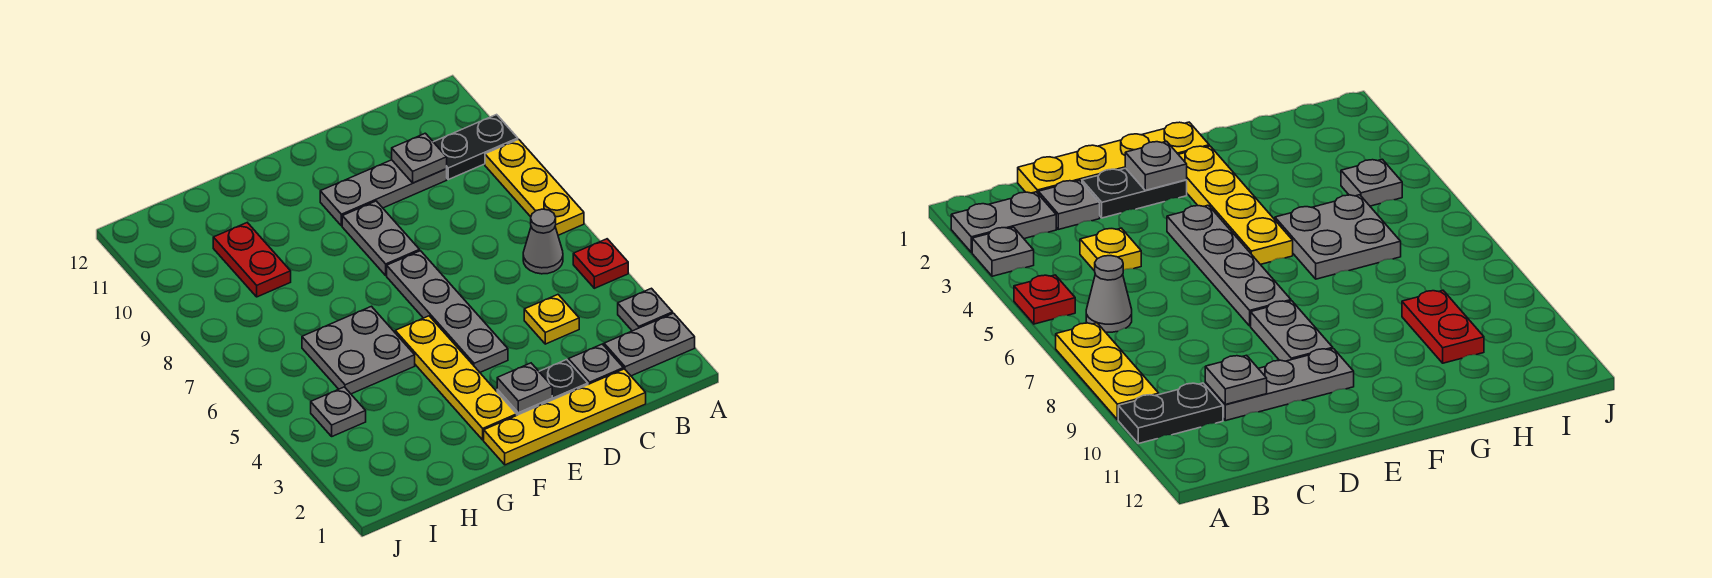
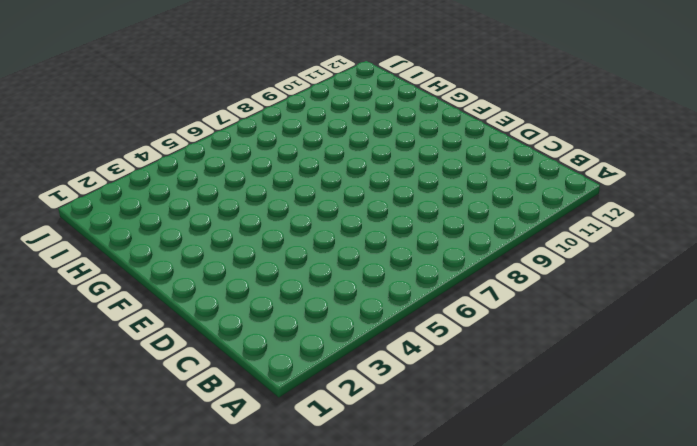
none -> grey plate A2:B2 level 1
none -> grey plate A3 level 1
none -> red plate A5 level 1

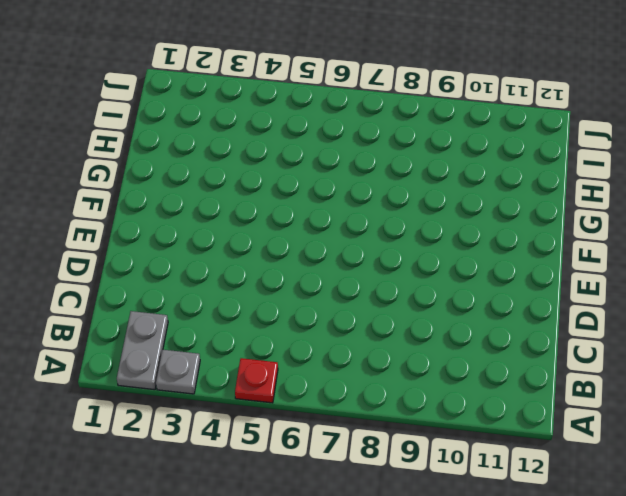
none -> yellow plate A7:A9 level 1
none -> black plate A10:B10 level 1
none -> grey cone B6 level 1

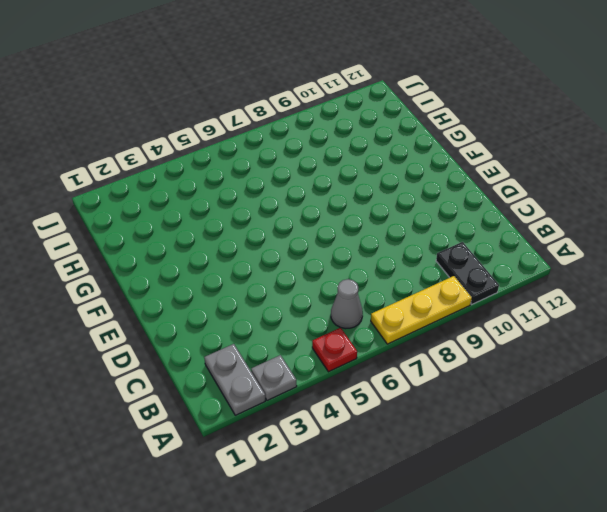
none -> yellow plate C1:F1 level 1
none -> grey plate C2 level 1
none -> yellow plate C4 level 1

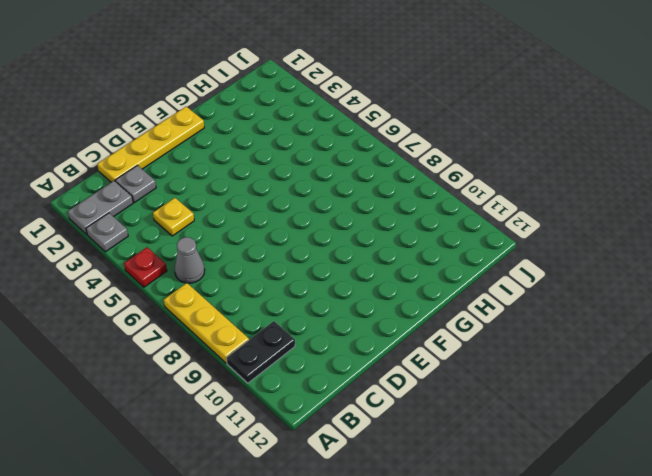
none -> grey plate C10:E10 level 1
none -> black plate D2:E2 level 1
none -> grey plate E4:E7 level 1

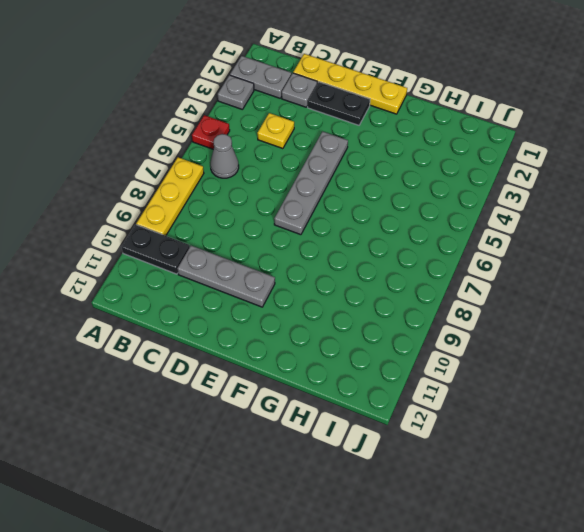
none -> grey plate E8:E9 level 1
none -> yellow plate F2:F5 level 1
none -> grey plate G5:H6 level 1

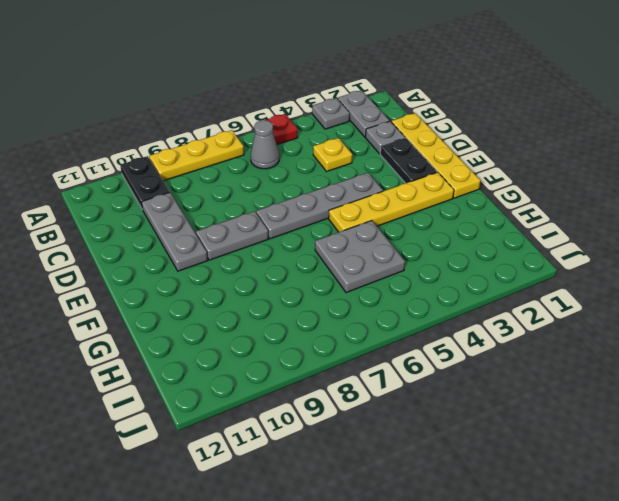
none -> red plate H9:H10 level 1
none -> grey plate I4 level 1
none -> grey plate C10 level 2

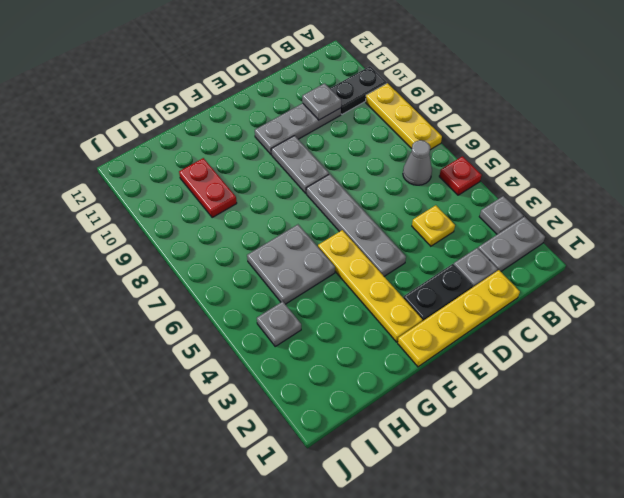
none -> grey plate E2 level 2

